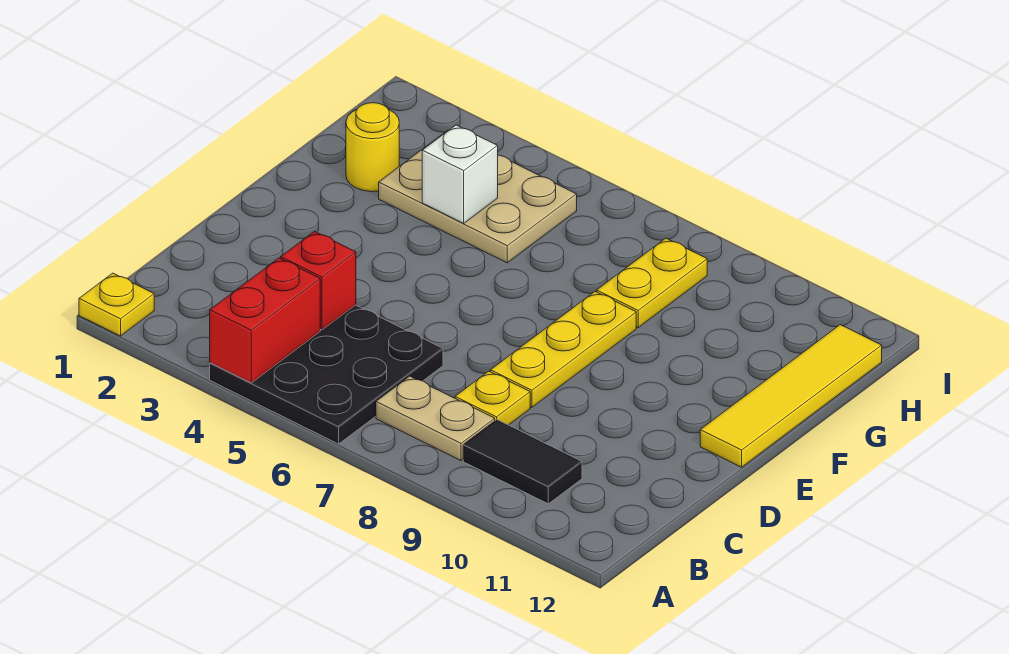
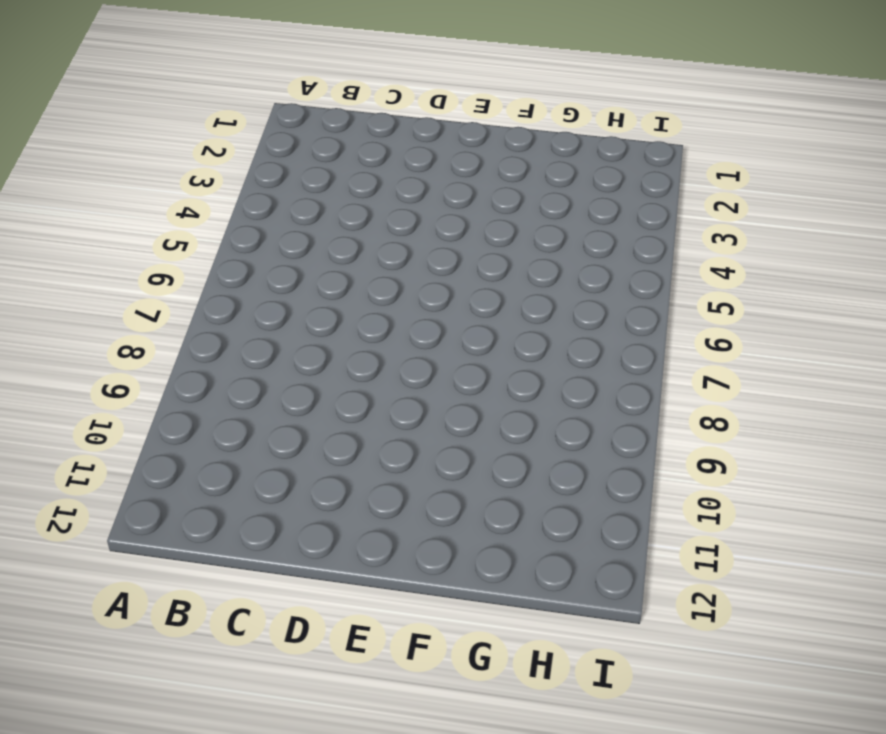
none -> yellow plate A1 level 1
none -> black plate A4:C6 level 1
none -> tan plate B7:B8 level 1

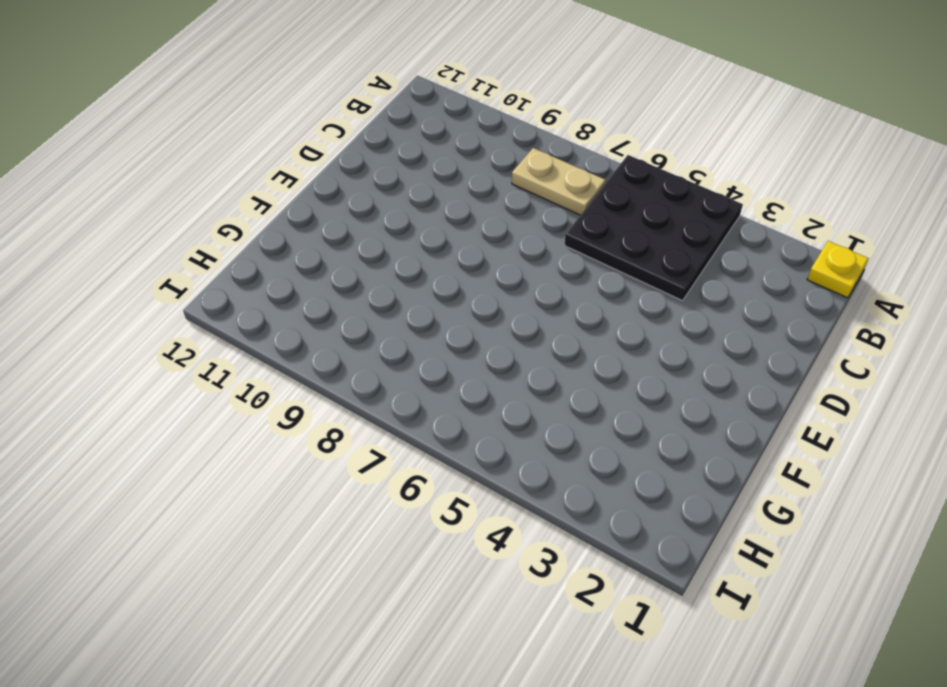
none -> black tile B9:B10 level 1
none -> yellow plate C8 level 1
none -> yellow plate D8:F8 level 1

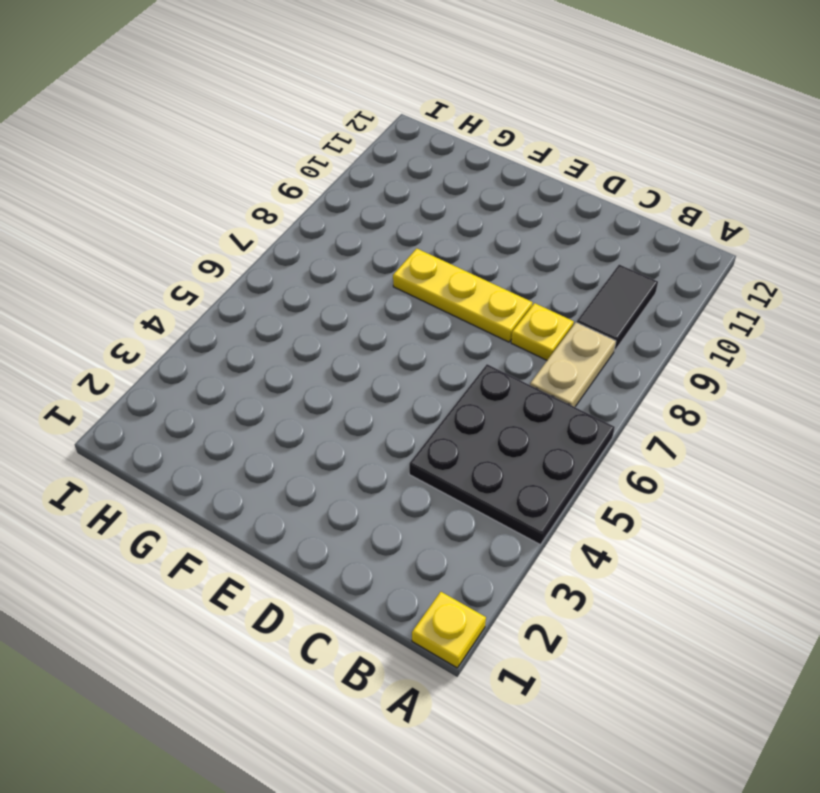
none -> yellow tile E12:H12 level 1
none -> yellow round brick G2 level 1
none -> tan plate G3:H5 level 1

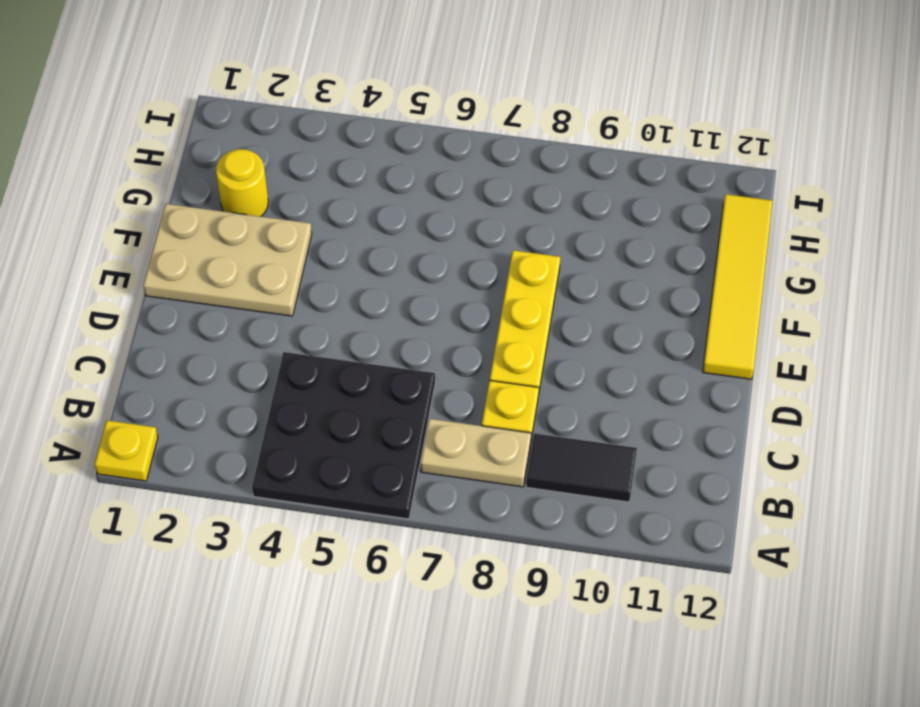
tan plate E1:F3 level 1 -> tan plate G3:H5 level 1
none -> yellow plate G8:H8 level 1
none -> red brick A4:B4 level 2
none -> red brick C4 level 2

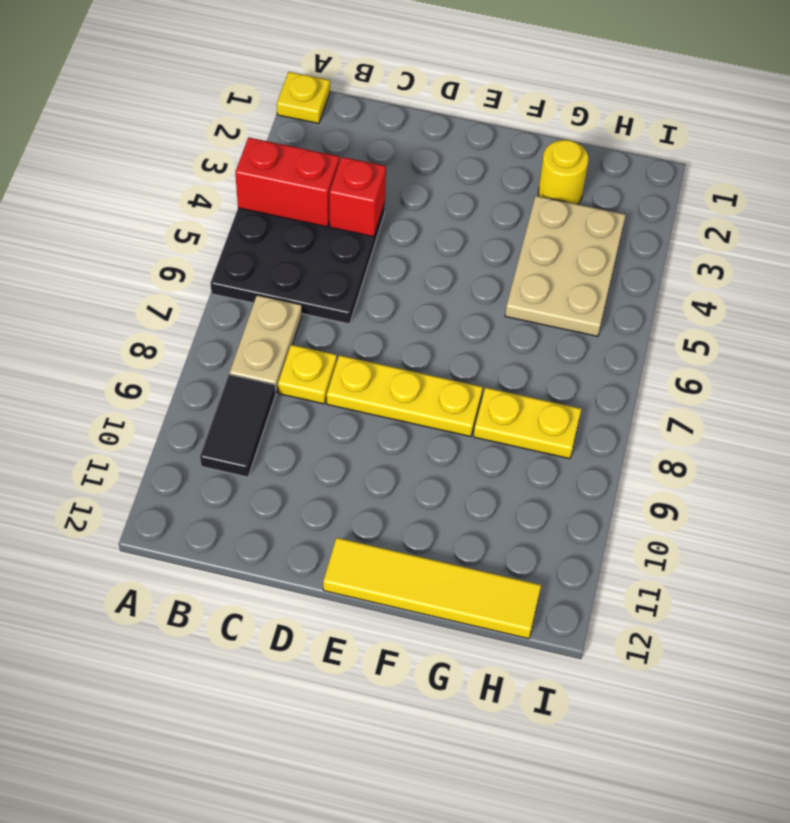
none -> white brick G4 level 2

